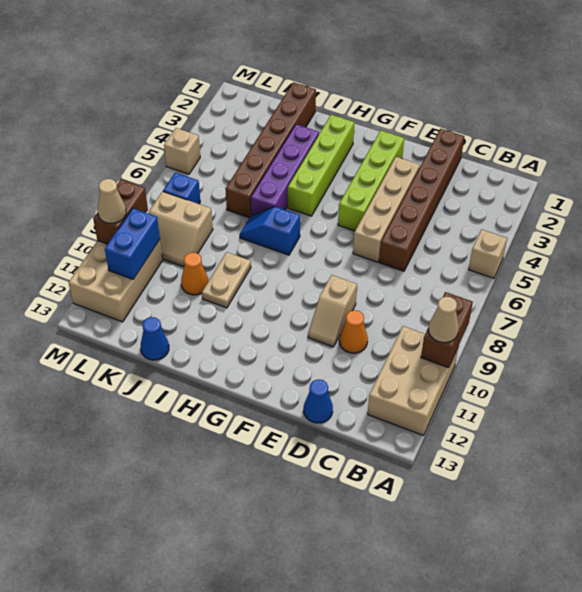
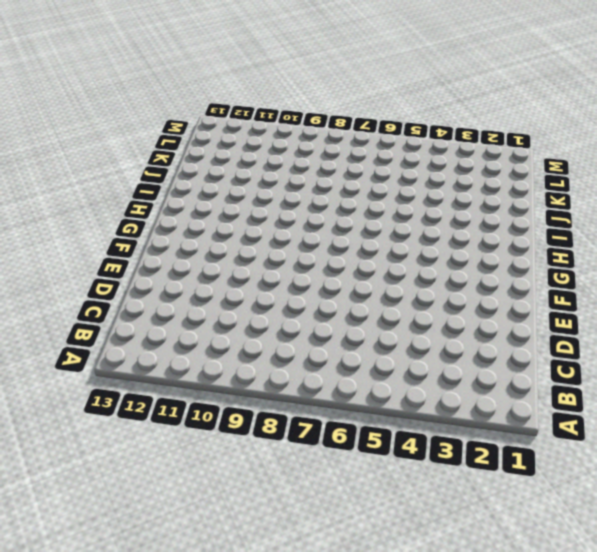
none -> tan brick A5 level 1
none -> tan brick A10:B12 level 1
none -> brown brick D1:D6 level 1

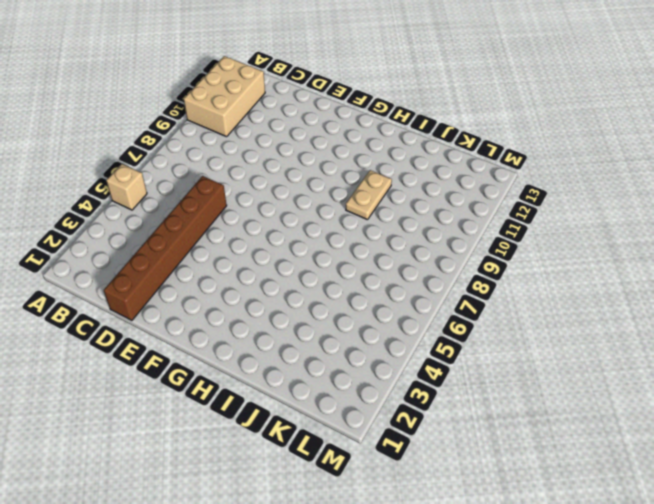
none -> orange cone D10 level 1
none -> blue cone D13 level 1
none -> tan brick E3:E6 level 1

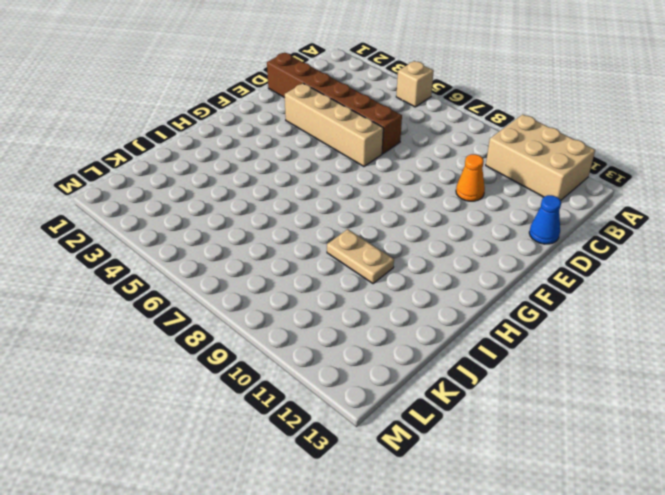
none -> tan slope E9:E10 level 1 top 9
none -> lime brick F2:F5 level 1
none -> lime brick H2:H5 level 1

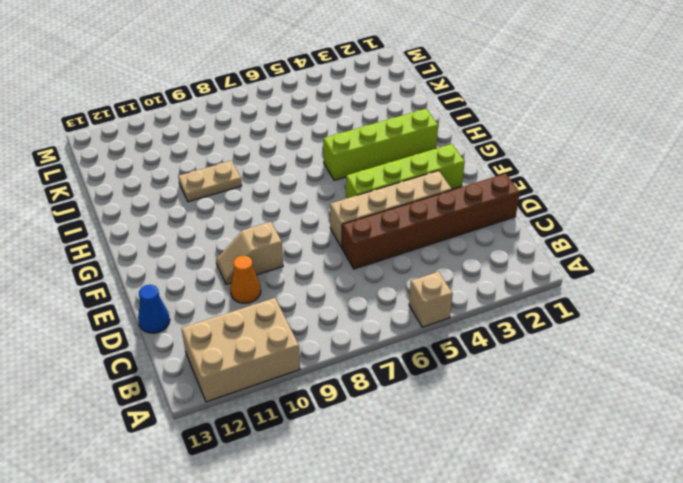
none -> blue slope H7:I7 level 1 top H
none -> purple brick I3:I6 level 1
none -> brown brick J1:J6 level 1

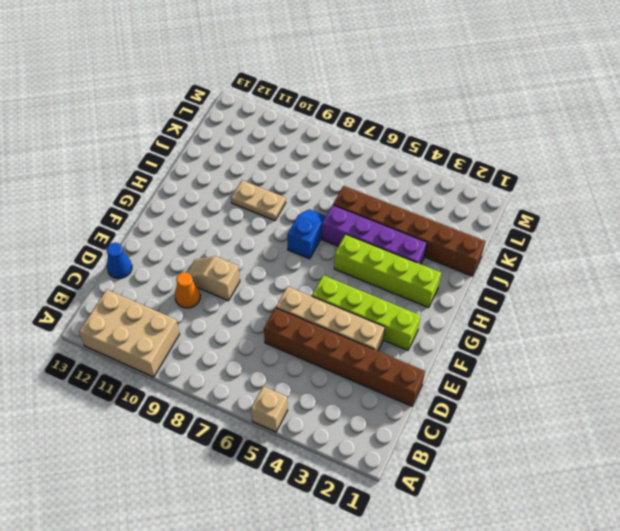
none -> orange cone J10 level 1
none -> blue cone J13 level 1
none -> tan slope K8:L9 level 1 top 8

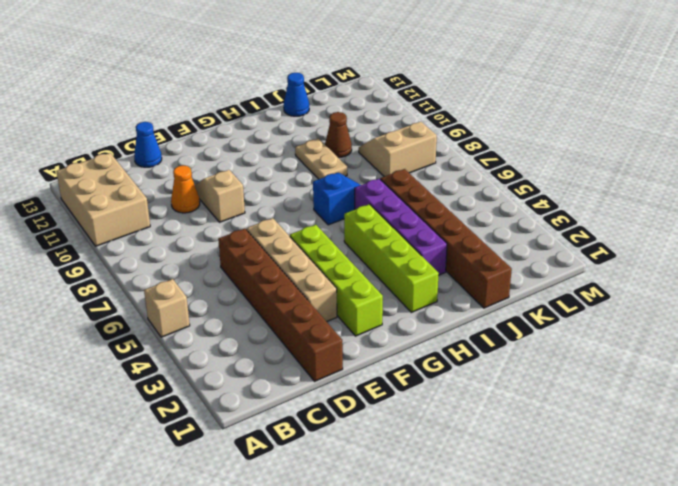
brown cone J10 level 1 -> orange cone J10 level 1
none -> blue brick L7 level 1
none -> tan brick L10:M12 level 1
none -> tan brick M5 level 1

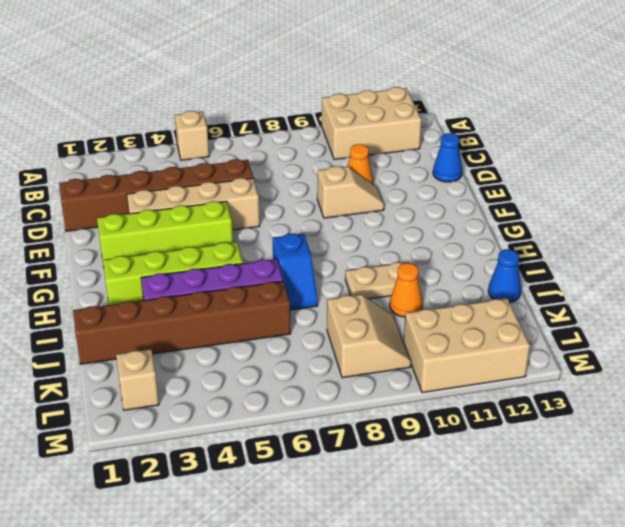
tan brick L2 level 1 -> tan brick M5 level 1
none -> blue brick L7 level 1
none -> brown brick A9:A10 level 2
none -> blue brick L10:L11 level 2

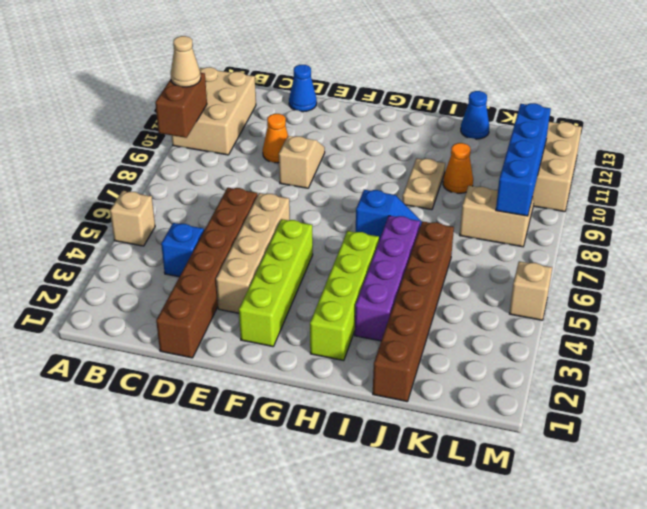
blue brick C4 level 1 -> blue brick L7 level 1
blue brick L8:L11 level 2 -> blue brick L10:L11 level 2
none -> brown brick M9:M10 level 2
none -> tan cone M10 level 3

